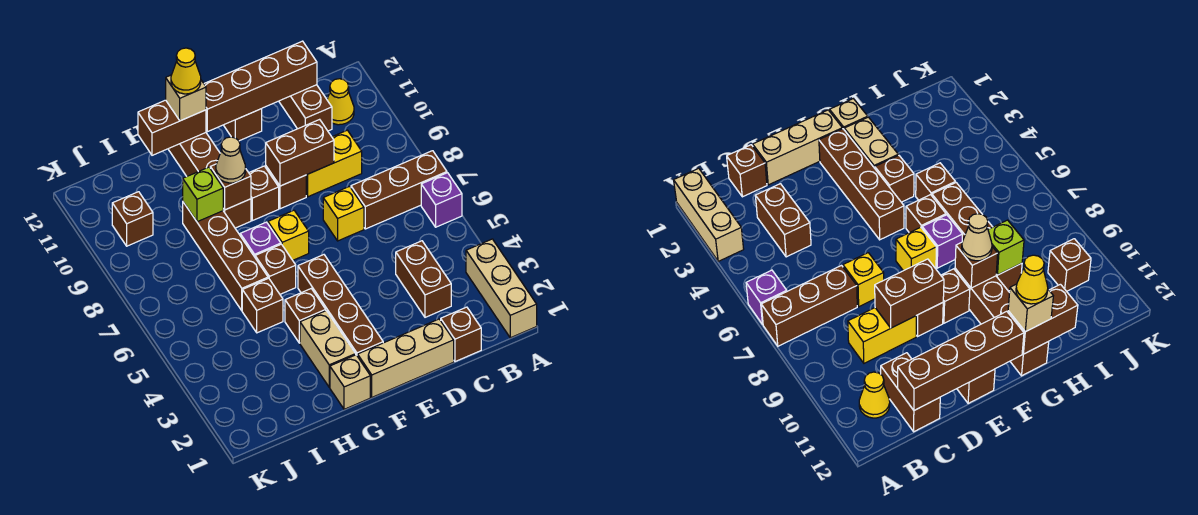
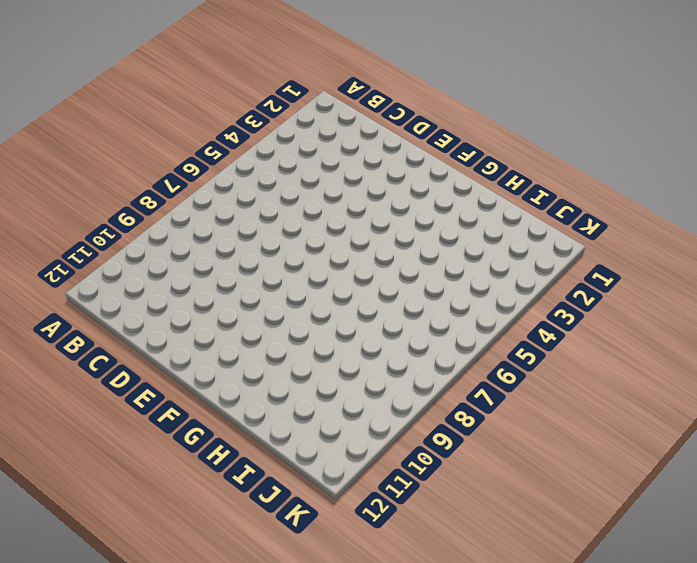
none -> tan brick A1:A3 level 1
none -> purple brick A6 level 1
none -> brown brick A7:C7 level 1
none -> yellow cone B11 level 1

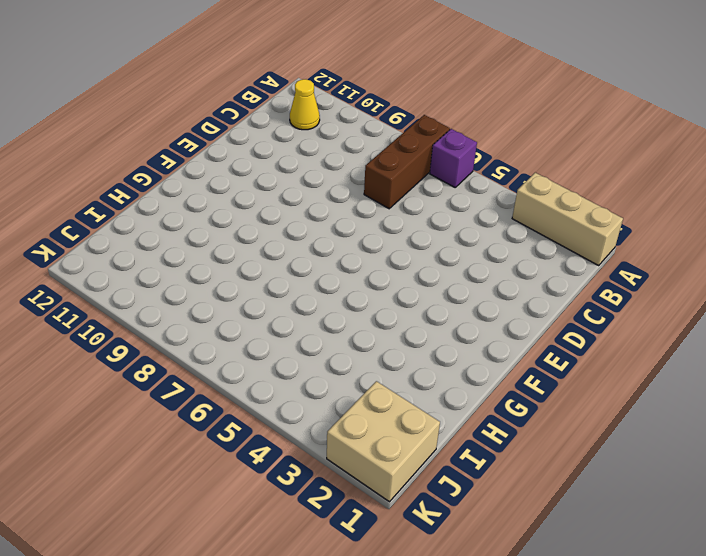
tan brick J1:K2 level 1 -> none
none -> brown brick C1 level 1
none -> brown brick C3:C4 level 1
none -> yellow brick C9:D9 level 1
none -> brown brick C11:C12 level 1

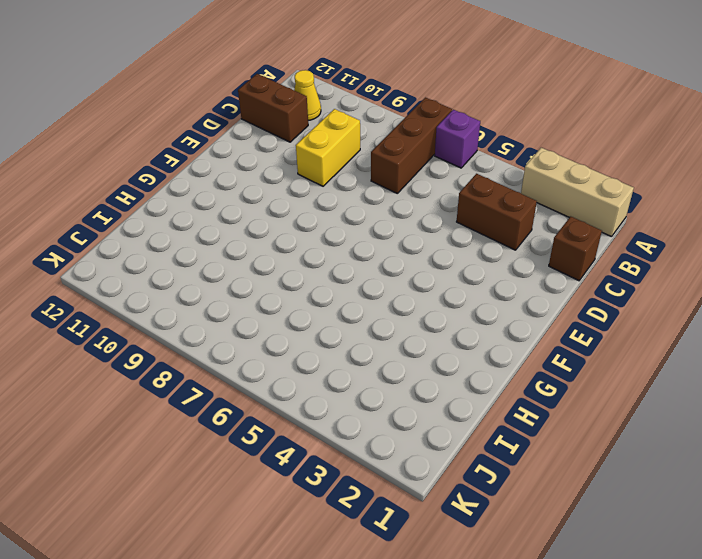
none -> tan brick D1:F1 level 1
none -> yellow brick D7 level 1
none -> brown brick E9 level 1
none -> brown brick E12 level 1

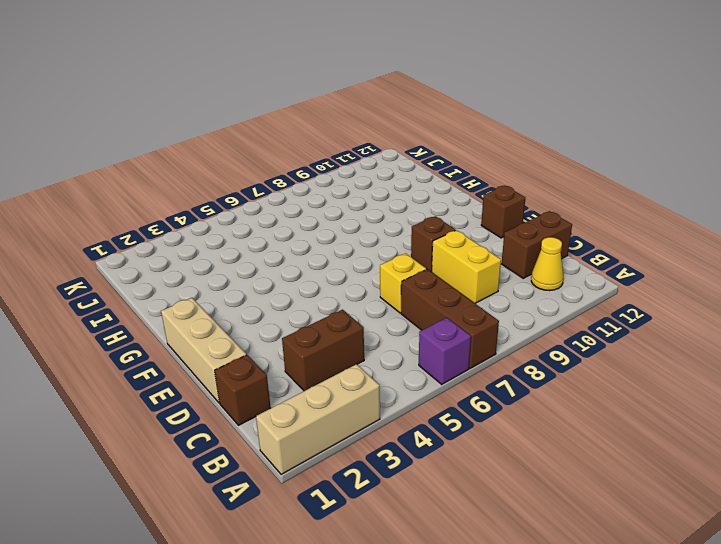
none -> brown brick F2:F5 level 1
none -> yellow brick F7 level 1
none -> brown brick F9 level 1
none -> tan brick G1 level 1

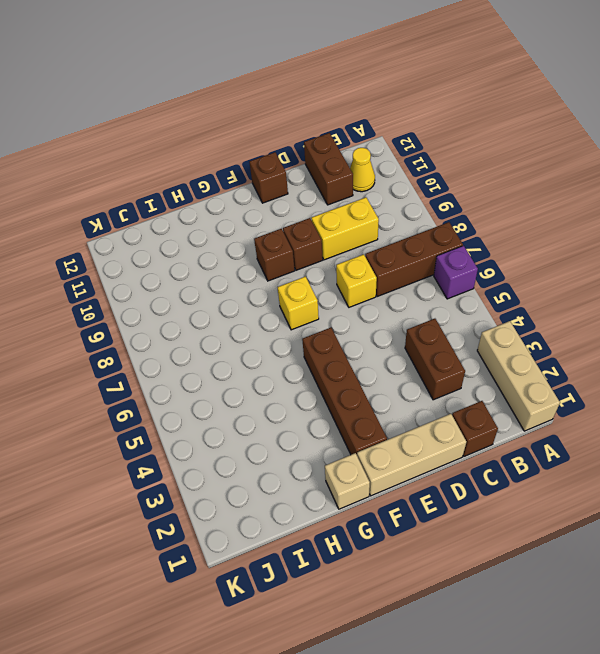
none -> tan brick G2:G3 level 1
none -> brown brick G4 level 1
none -> brown brick G6 level 1
none -> purple brick G7 level 1

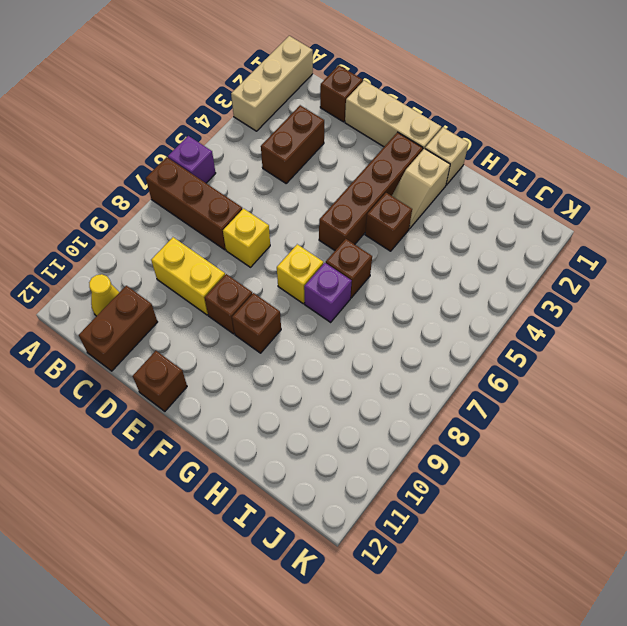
tan slope G2:G3 level 1 top 2 -> tan brick G2:G3 level 1
none -> brown brick G9:G12 level 1
none -> brown brick H5 level 1
none -> brown brick H6:H9 level 1
none -> brown brick J10 level 1

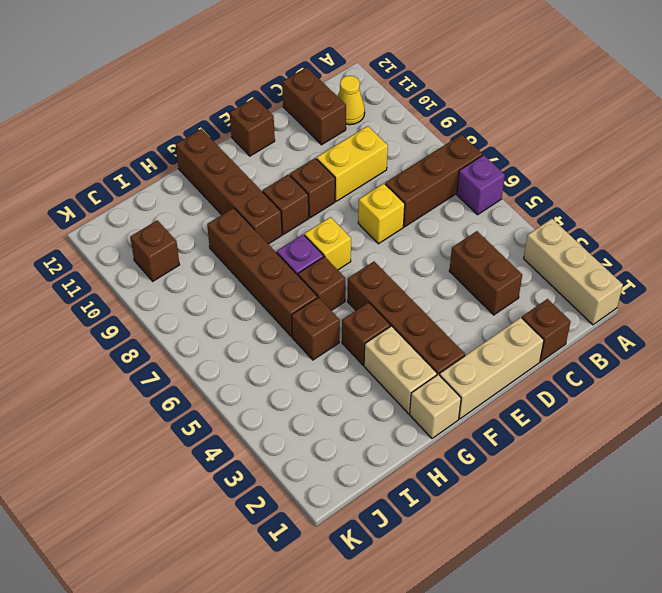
none -> brown brick C12:F12 level 2
none -> brown brick D9:E9 level 2
none -> brown brick G9 level 2
none -> brown brick G12:H12 level 2

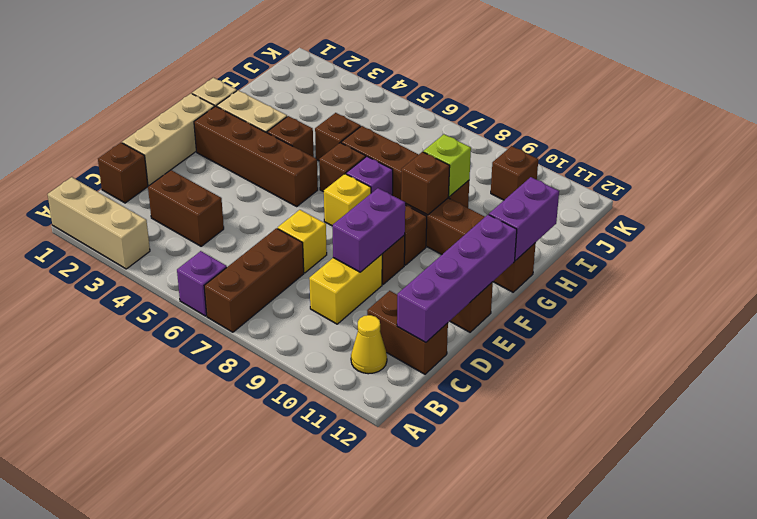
purple brick C12:F12 level 2 -> brown brick C12:F12 level 2
purple brick D9:E9 level 2 -> brown brick D9:E9 level 2
purple brick G12:H12 level 2 -> brown brick G12:H12 level 2
none -> tan cone G9 level 3
none -> tan brick G12 level 3
none -> yellow cone G12 level 4

